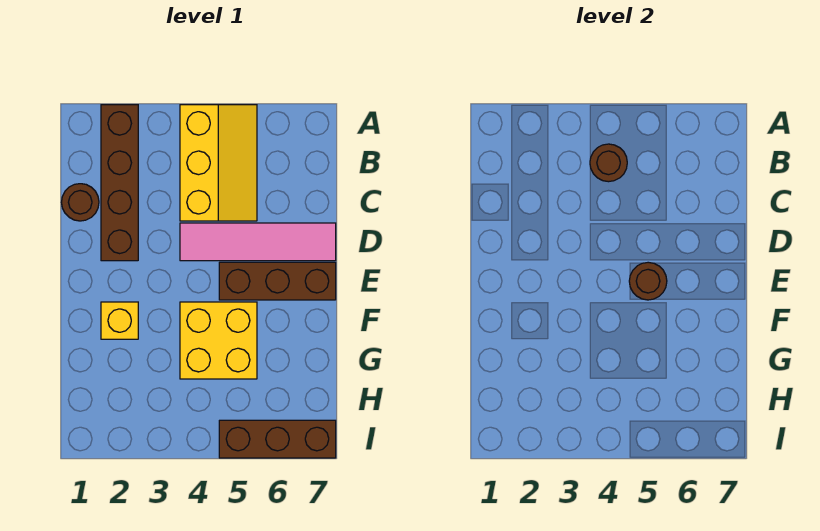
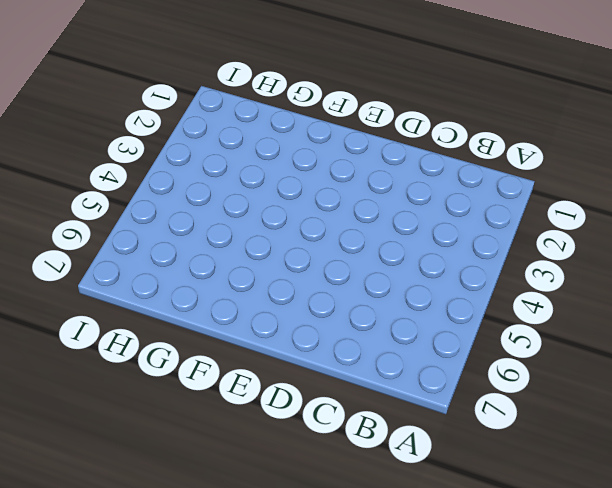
none -> brown brick A2:D2 level 1
none -> yellow slope A4:C5 level 1 top 4

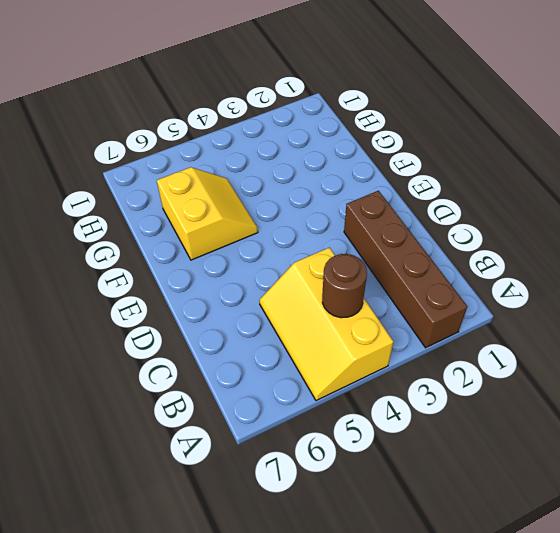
yellow slope F5:G6 level 1 top 6 -> yellow brick F4:G5 level 1
none -> brown round brick C1 level 1
none -> pink tile D4:D7 level 1

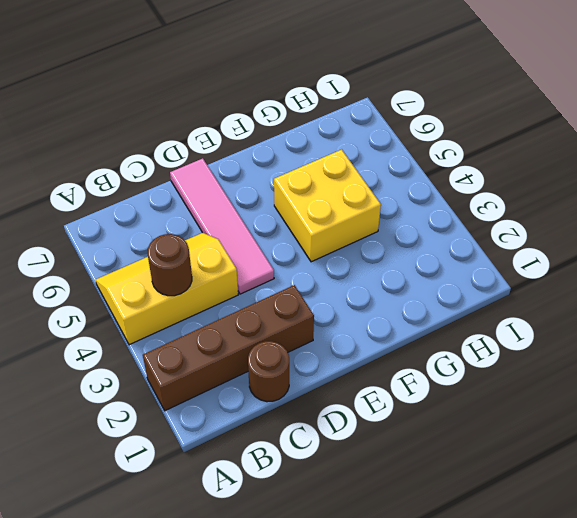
none -> brown brick E5:E7 level 1
none -> yellow brick F2 level 1

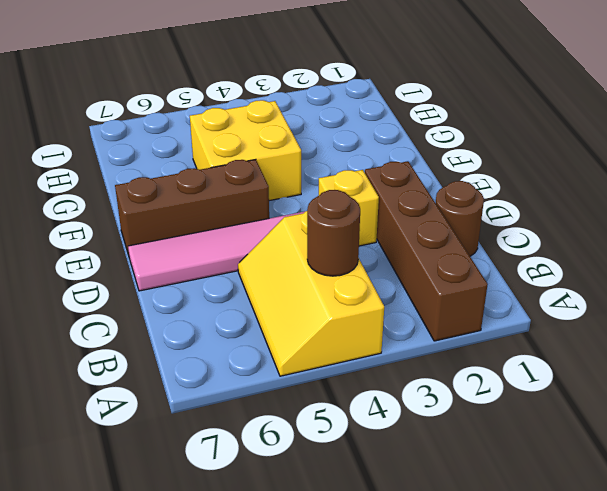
yellow brick D3 level 1 -> yellow brick F2 level 1
none -> brown brick I5:I7 level 1
none -> brown round brick E5 level 2

